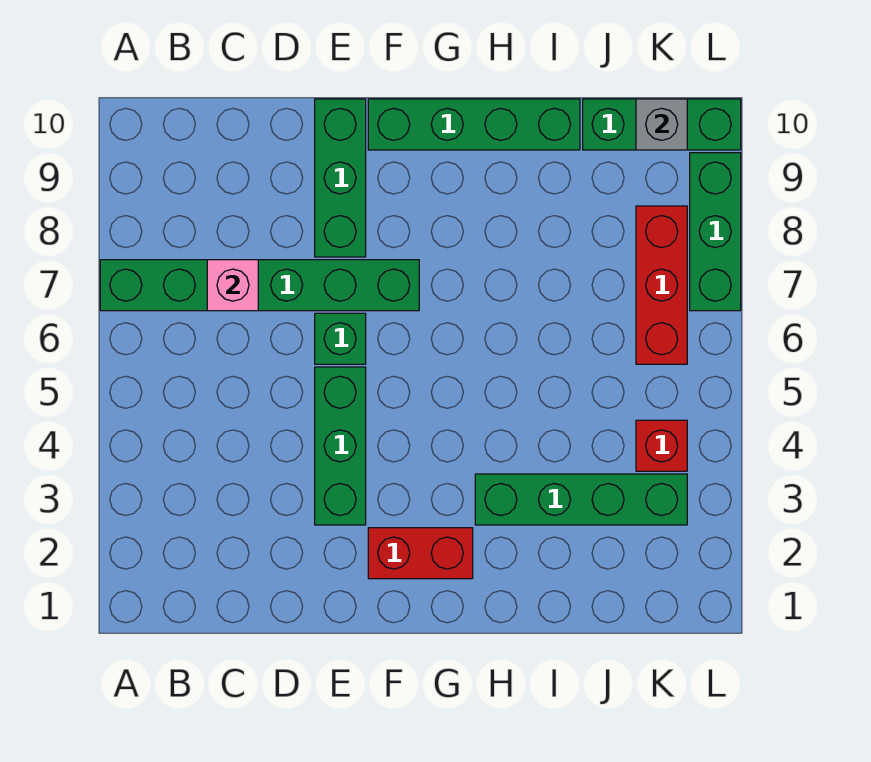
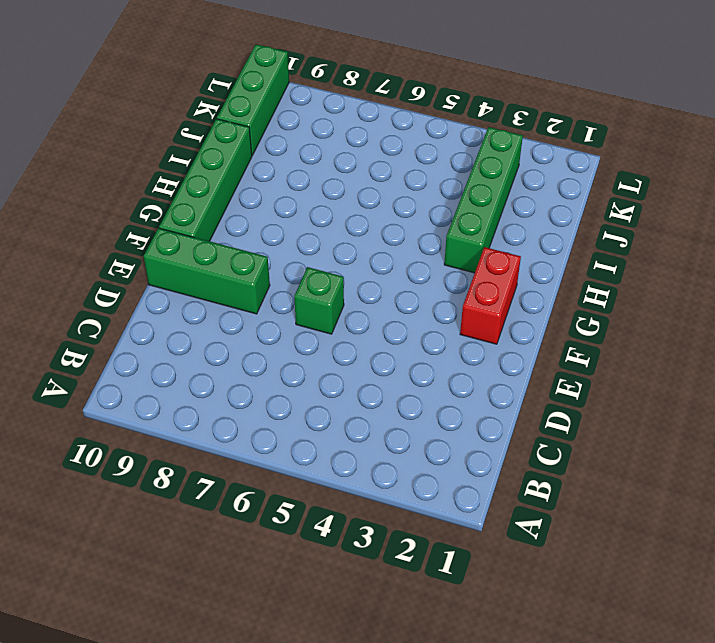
none -> green brick A7:F7 level 1
none -> green brick E3:E5 level 1
none -> red brick K4 level 1

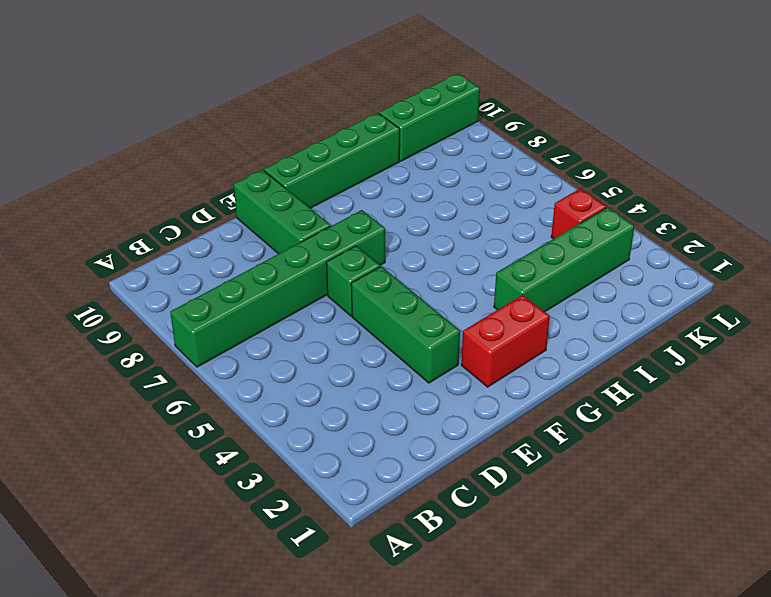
none -> red brick K6:K8 level 1
none -> green brick L7:L9 level 1
none -> pink brick C7 level 2

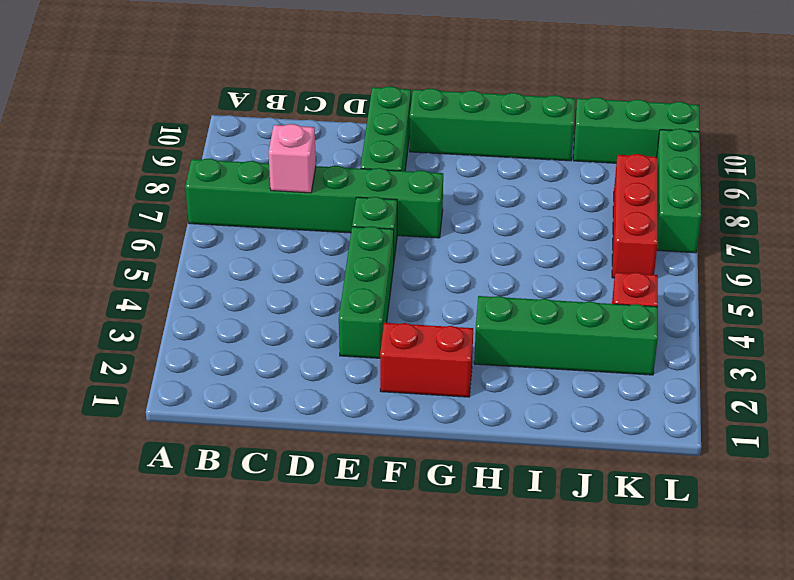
none -> grey brick K10 level 2

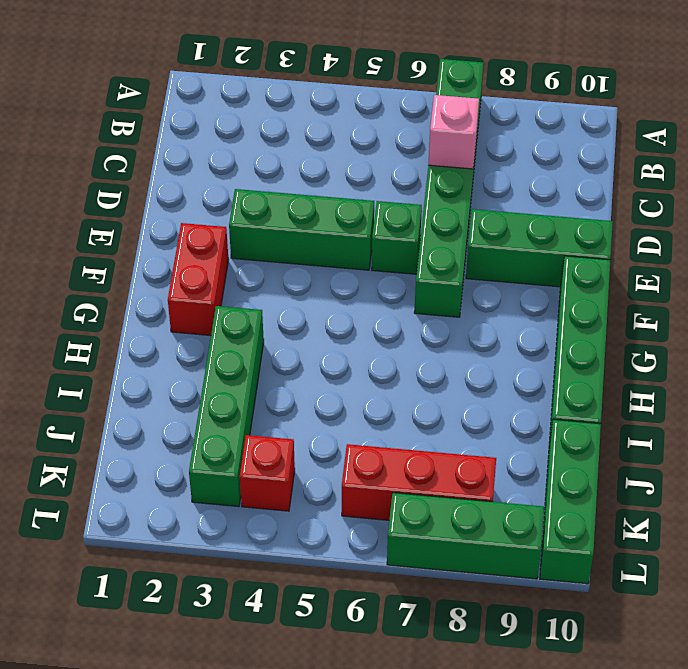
none -> grey brick K10 level 2

